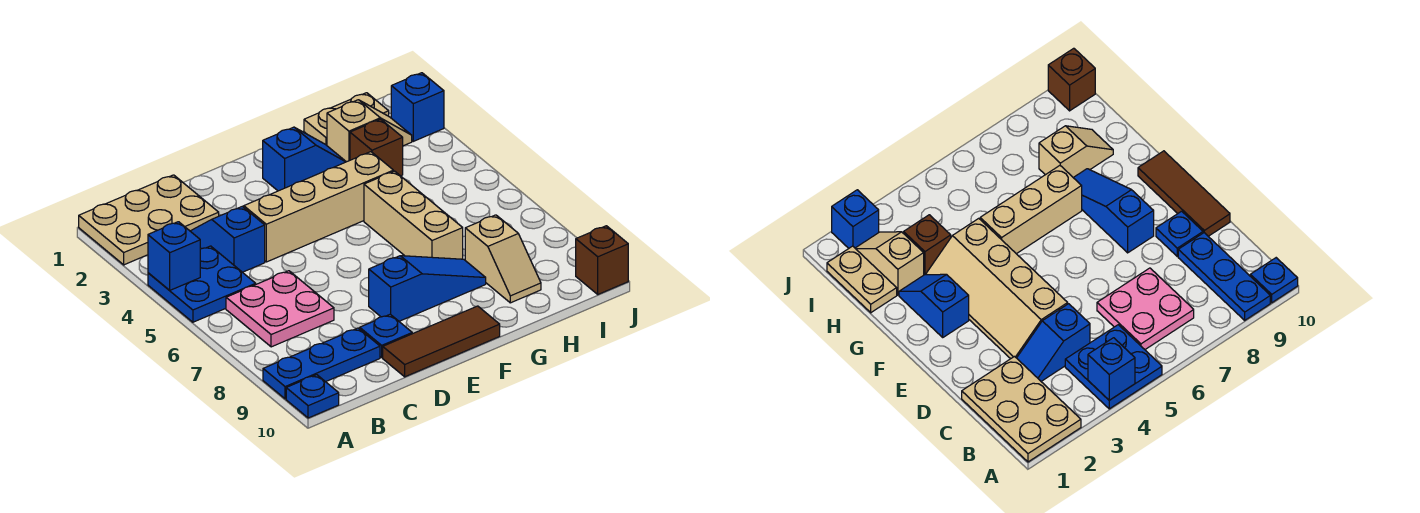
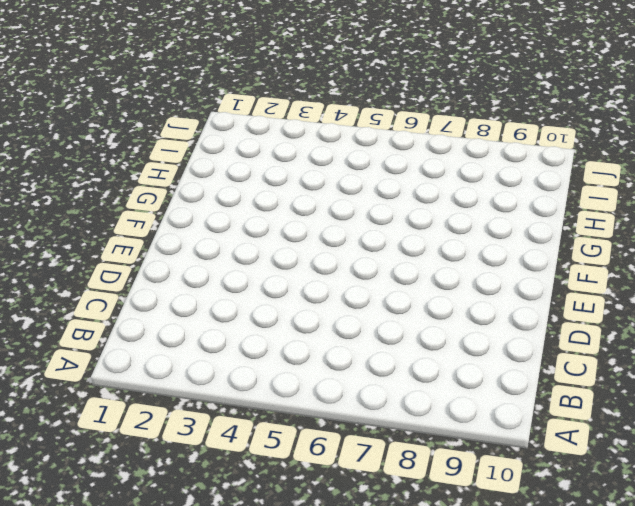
none -> tan plate A1:C2 level 1
none -> blue plate A4:B5 level 1
none -> blue plate A9:C9 level 1

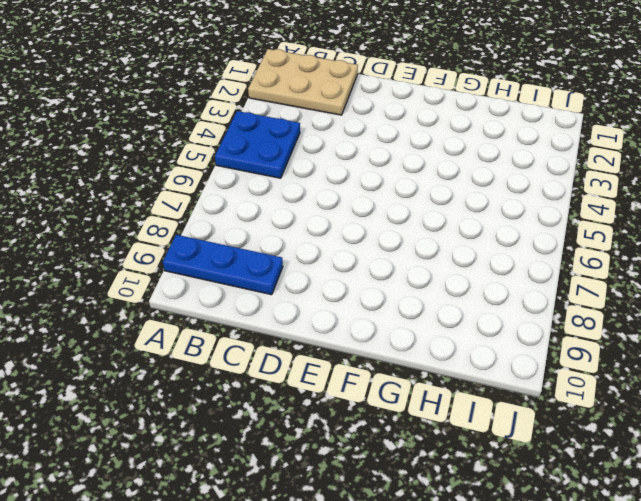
none -> blue plate A10 level 1
none -> pink plate B6:C7 level 1
none -> blue slope C3:C4 level 1 top 4

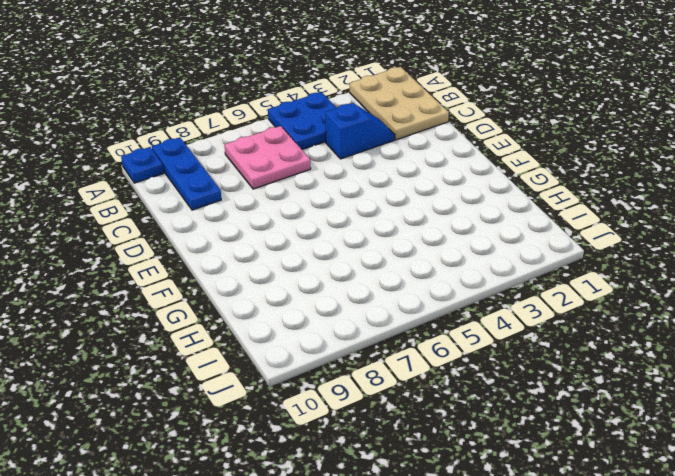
none -> tan slope D3:G4 level 1 top 4
none -> blue plate D9 level 1
none -> brown tile D10:F10 level 1

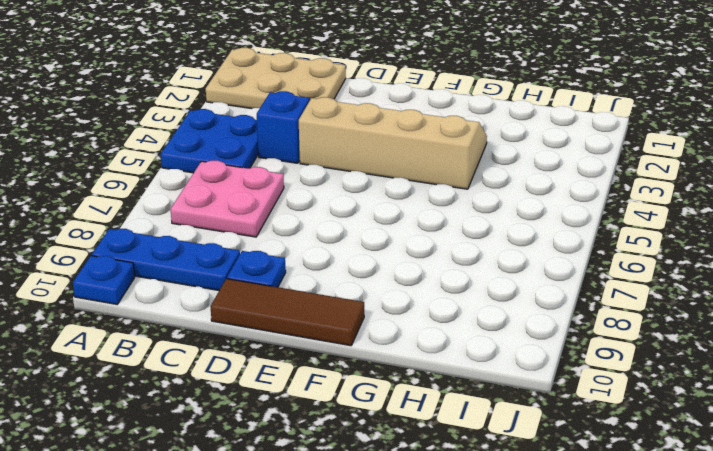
none -> blue slope E8:G8 level 1 top E
none -> blue slope F2:G2 level 1 top F
none -> tan brick G5:G7 level 1

